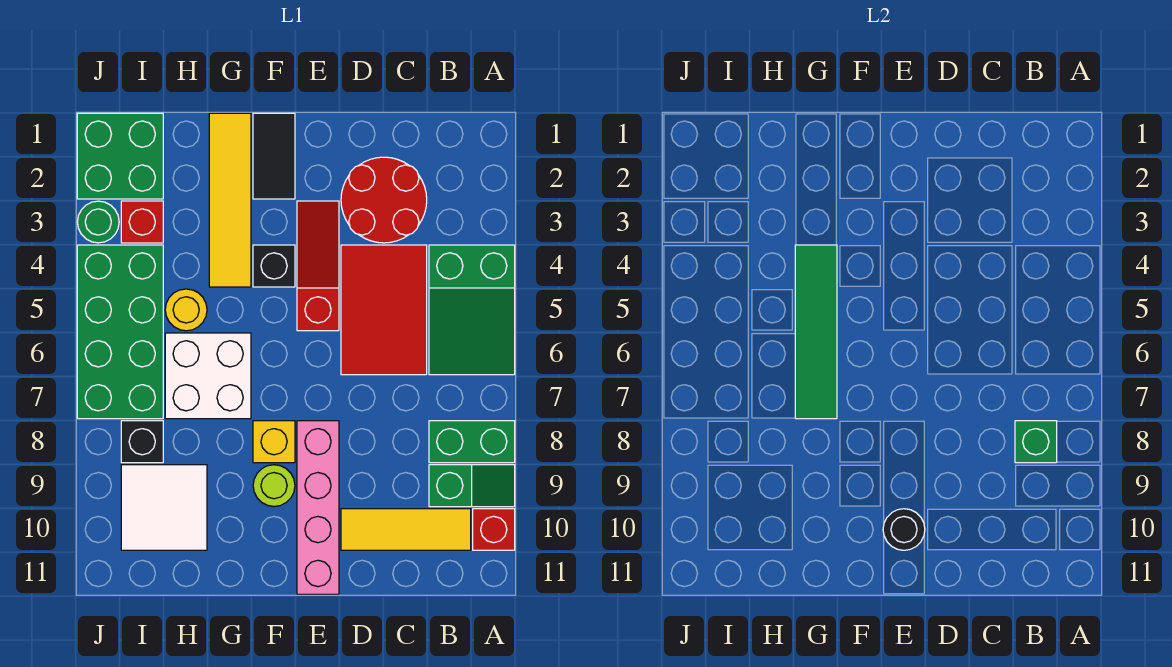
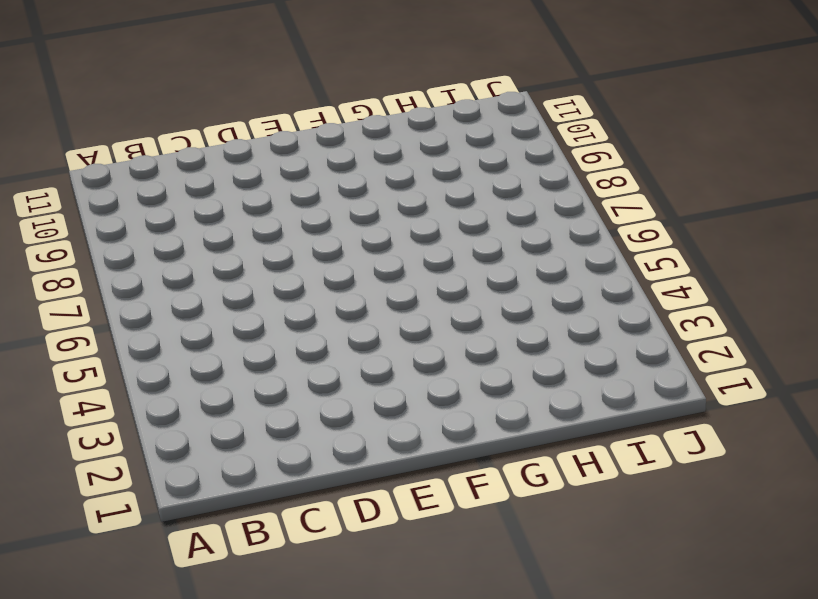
none -> green slope A4:B6 level 1 top 4
none -> green brick A8:B8 level 1
none -> green slope A9:B9 level 1 top B

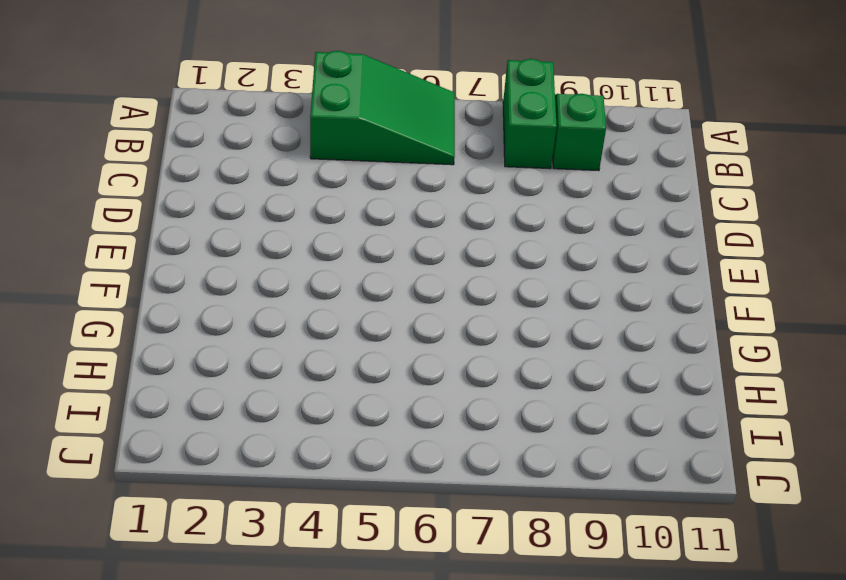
none -> red brick A10 level 1
none -> yellow tile B10:D10 level 1
none -> red round brick C2:D3 level 1

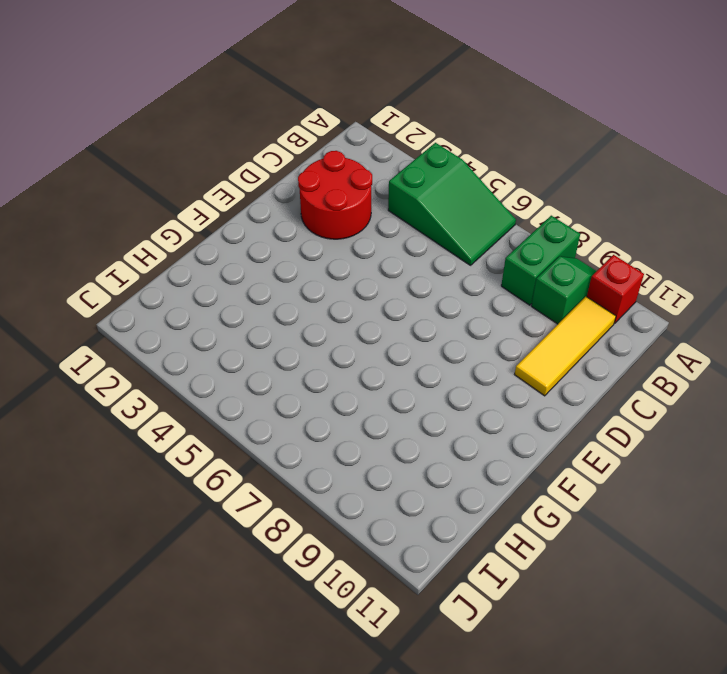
none -> red tile C4:D6 level 1
none -> red slope E3:E5 level 1 top 5
none -> pink brick E8:E11 level 1

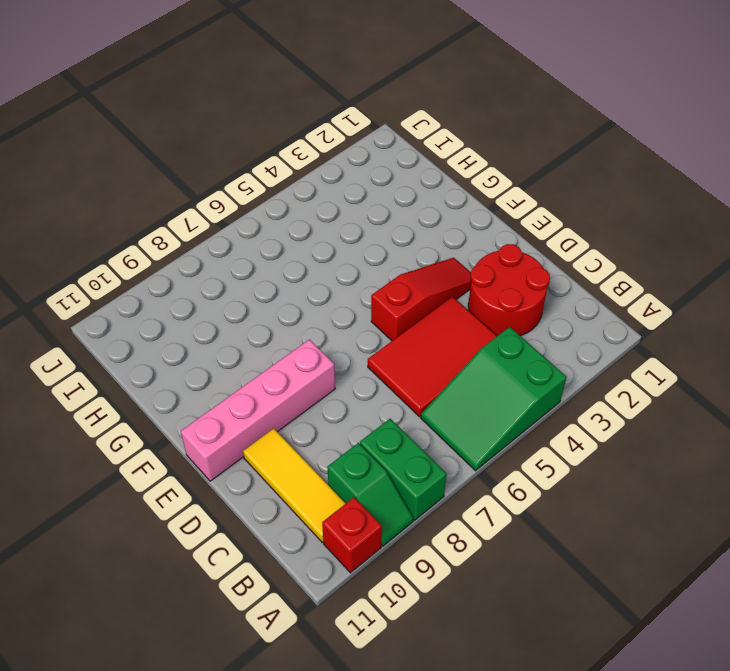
none -> black tile F1:F2 level 1
none -> black brick F4 level 1
none -> yellow brick F8 level 1

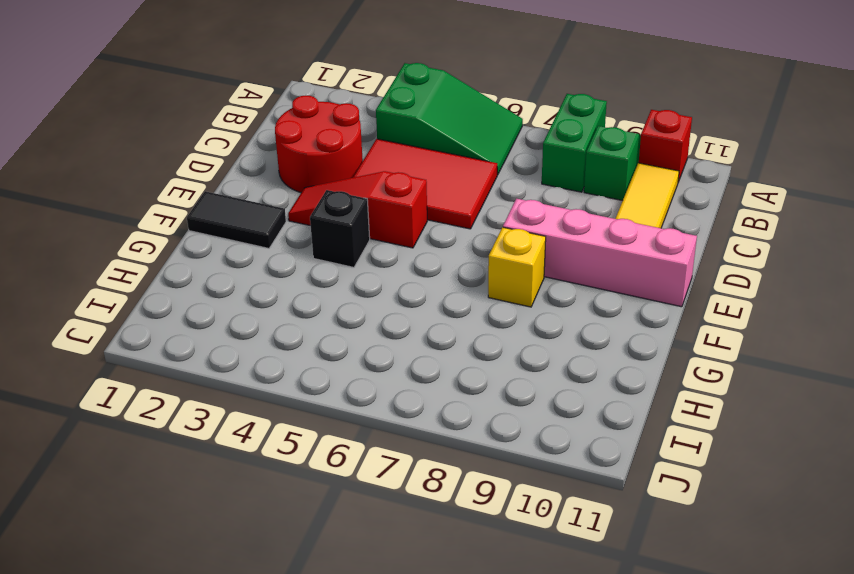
none -> lime round brick F9 level 1
none -> yellow tile G1:G4 level 1
none -> white brick G6:H7 level 1

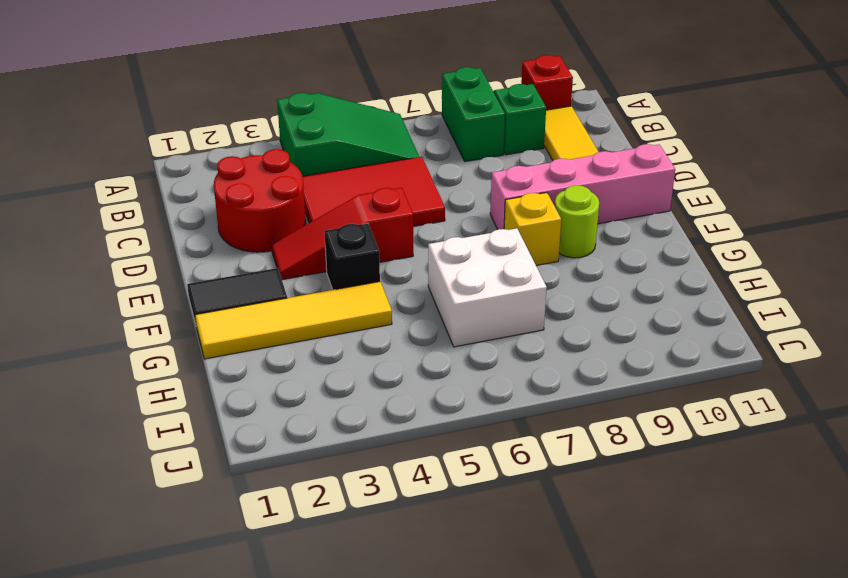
none -> yellow round brick H5 level 1
none -> white tile H9:I10 level 1
none -> green brick I1:J2 level 1

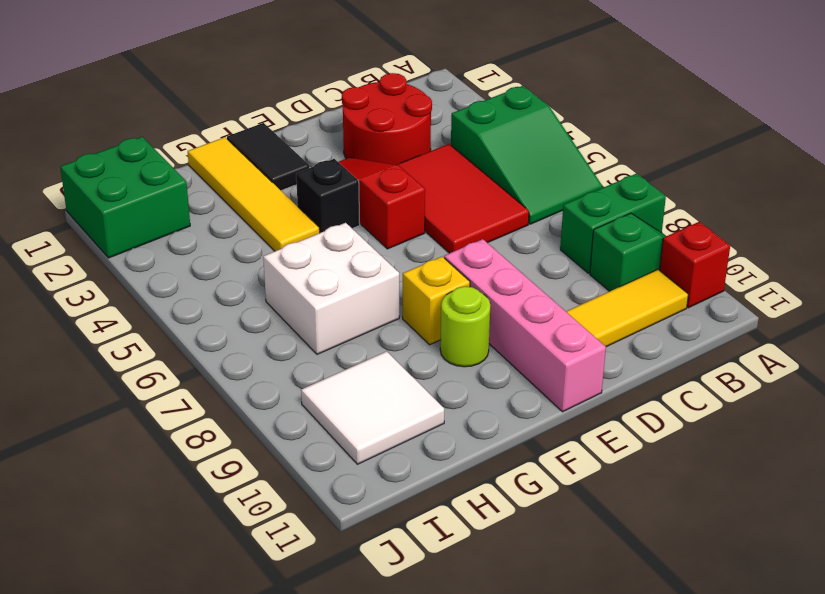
none -> yellow round brick H5 level 1
none -> red brick I3 level 1
none -> green brick I4:J7 level 1

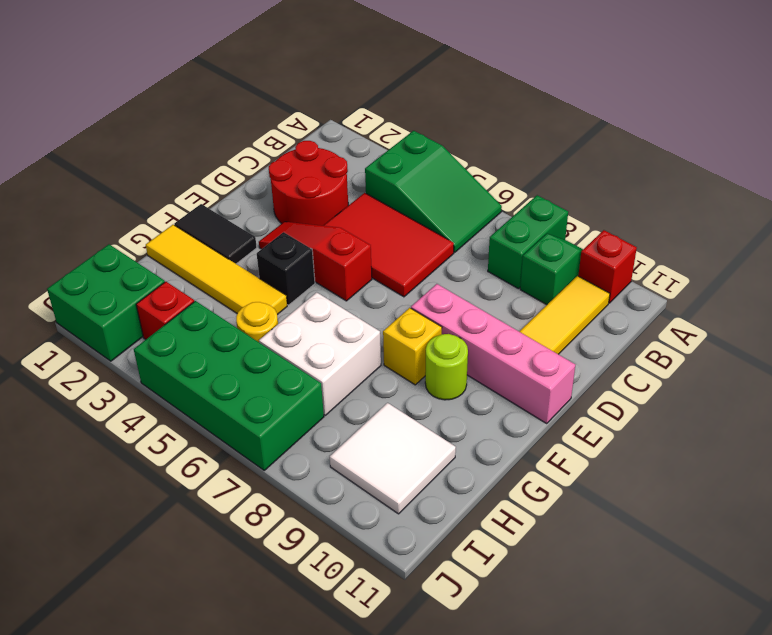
none -> black brick I8 level 1
none -> green round brick J3 level 1
none -> green brick B8 level 2

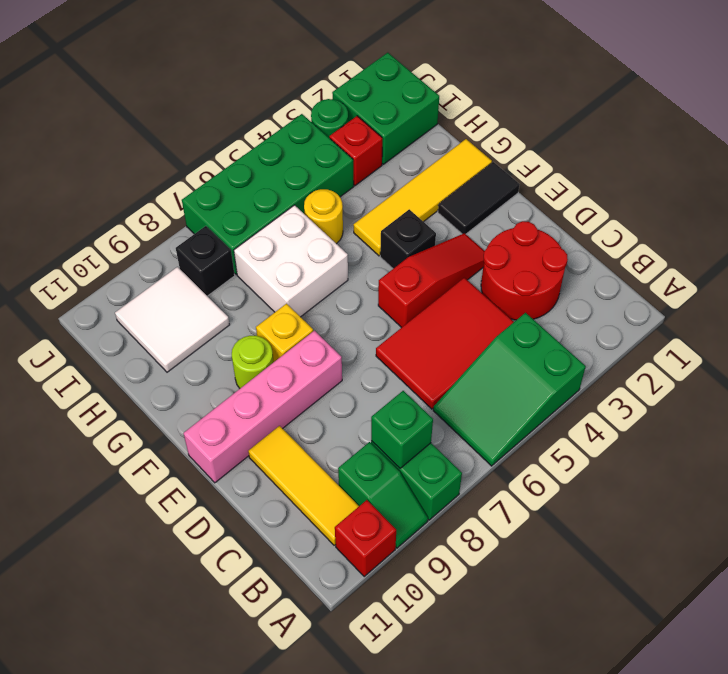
none -> black round brick E10 level 2
none -> green tile G4:G7 level 2

